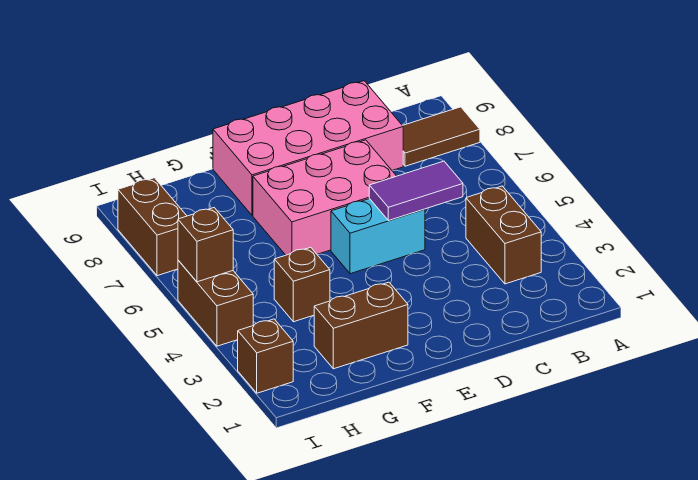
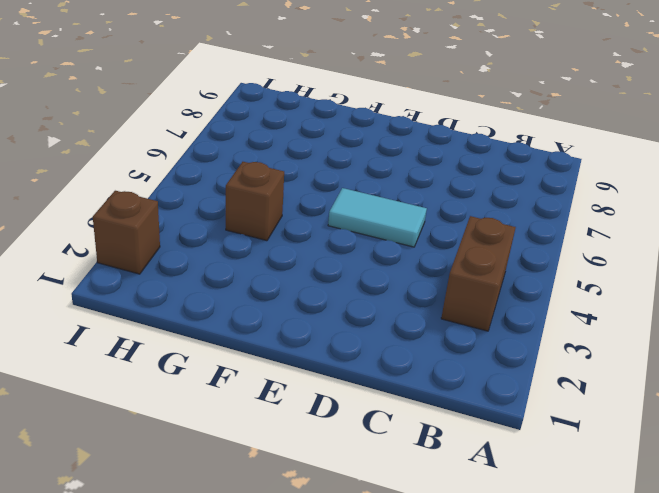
cyan tile D5:E5 level 1 -> cyan brick D5:E5 level 1
none -> brown tile A8:B8 level 1
none -> pink brick C8:F9 level 1
none -> pink brick D6:F7 level 1

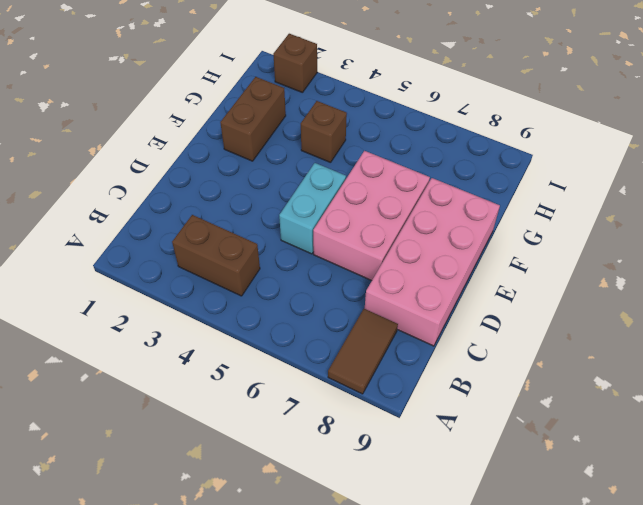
none -> brown brick I4:I5 level 1
none -> brown brick I7:I8 level 1
none -> purple tile C5:D5 level 2

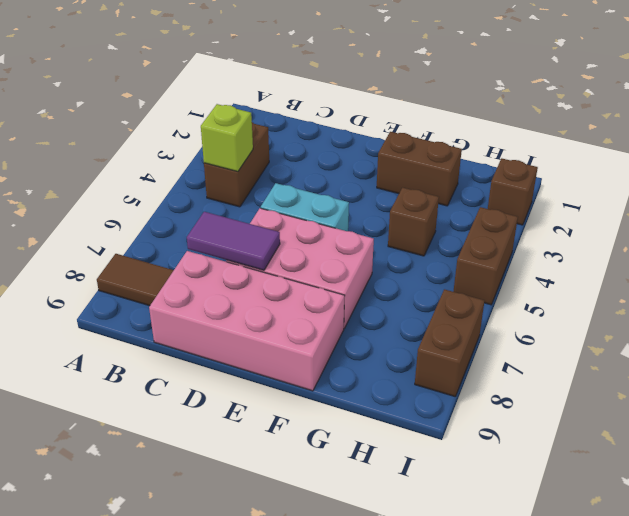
lime brick B4 level 2 -> none
purple tile C7:D7 level 2 -> purple tile C5:D5 level 2
none -> brown brick I5 level 2

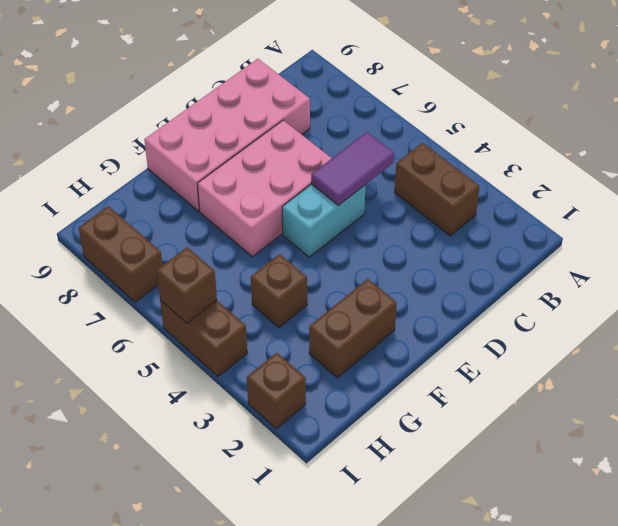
none -> brown tile A8:B8 level 1

